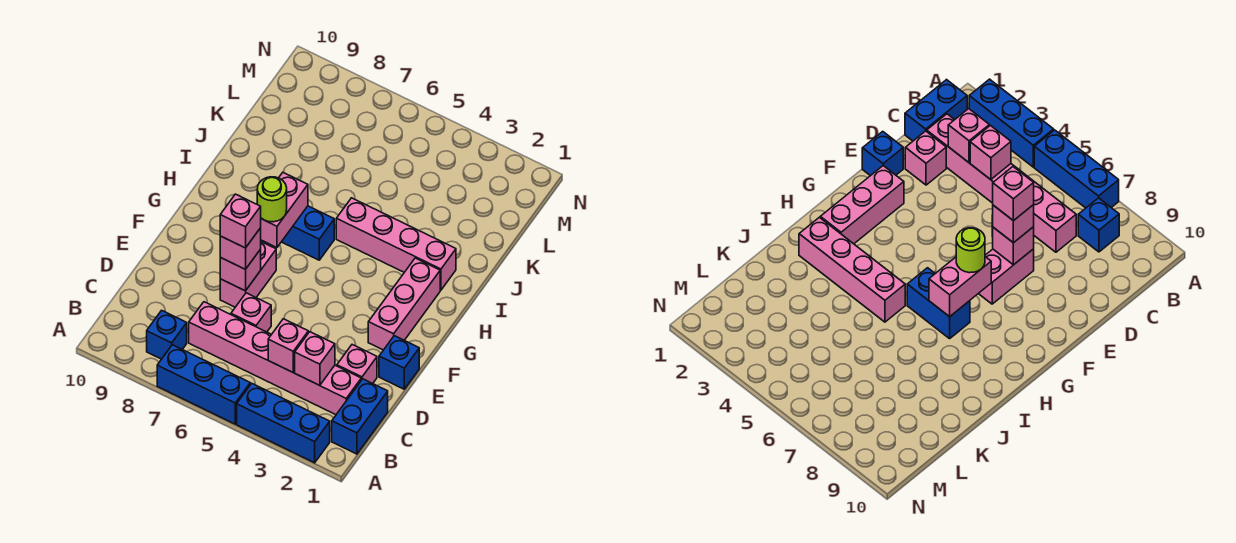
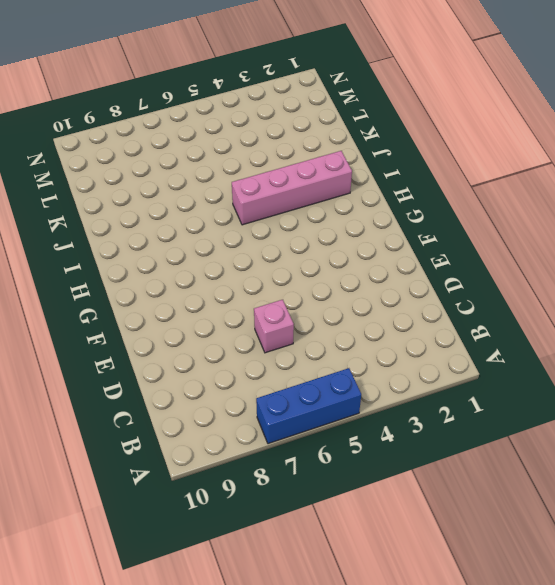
none -> blue brick A2:A4 level 1
none -> blue brick B1:C1 level 1
none -> blue brick B8 level 1

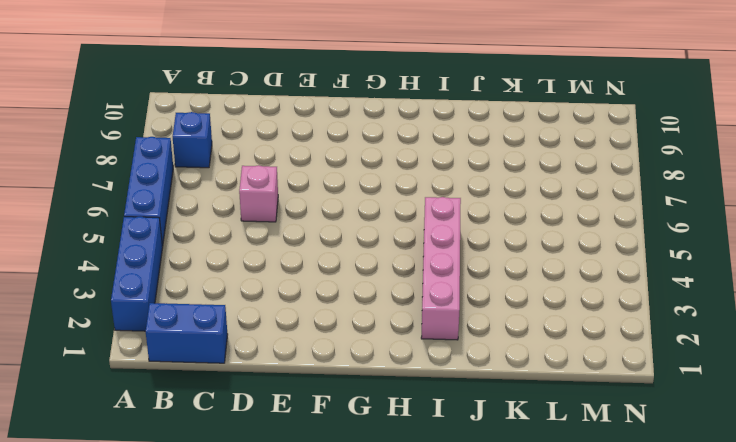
none -> pink brick C2:C7 level 1
none -> pink brick D2 level 1
none -> blue brick E1 level 1

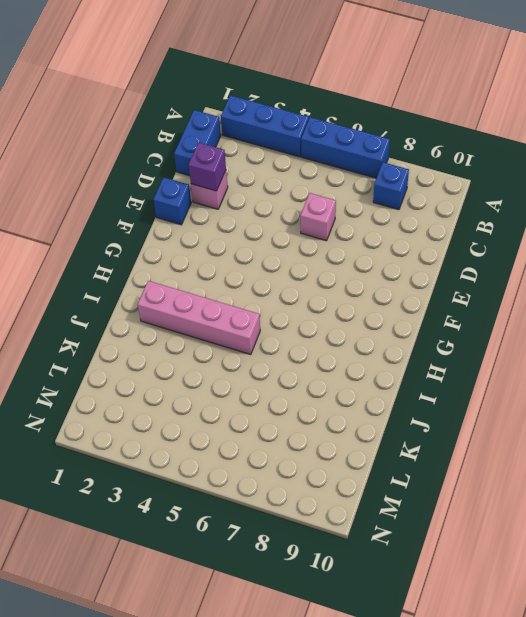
purple brick D2 level 2 -> none
none -> pink brick C2:C7 level 1
none -> pink brick E7:F7 level 1
none -> pink brick F2:H2 level 1

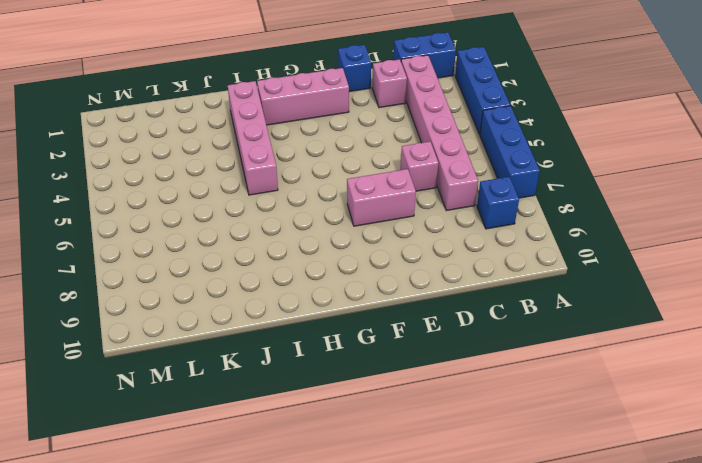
none -> blue brick H6:H7 level 1
none -> pink brick C3 level 2
none -> pink brick C4 level 2

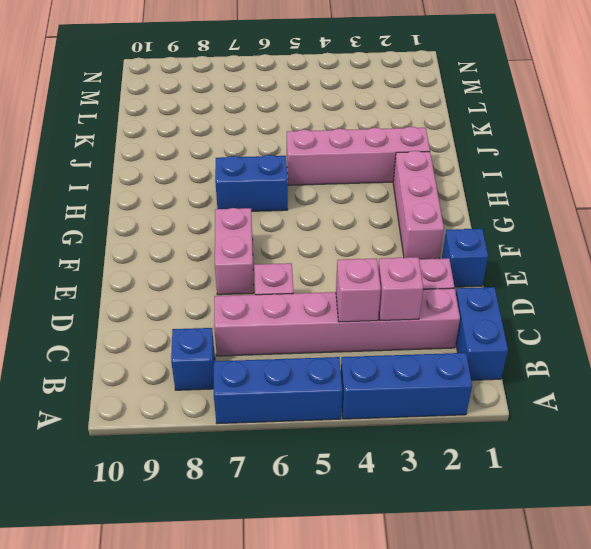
none -> pink brick E7 level 2
none -> pink brick G7:H7 level 2
none -> pink brick E7 level 3

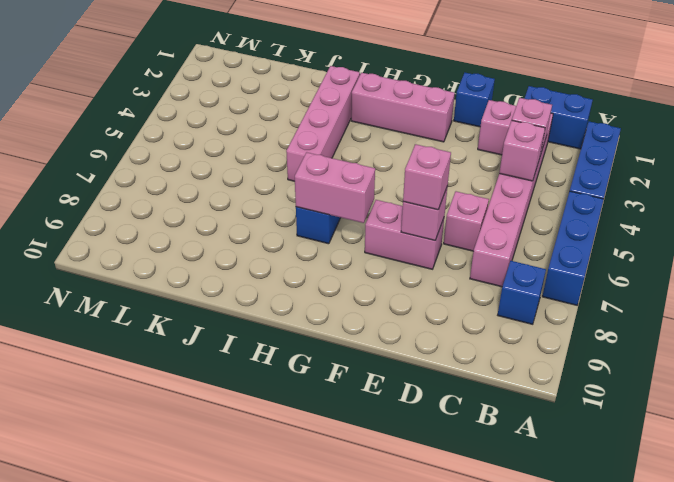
none -> lime round brick G7 level 3
none -> pink brick E7 level 4

